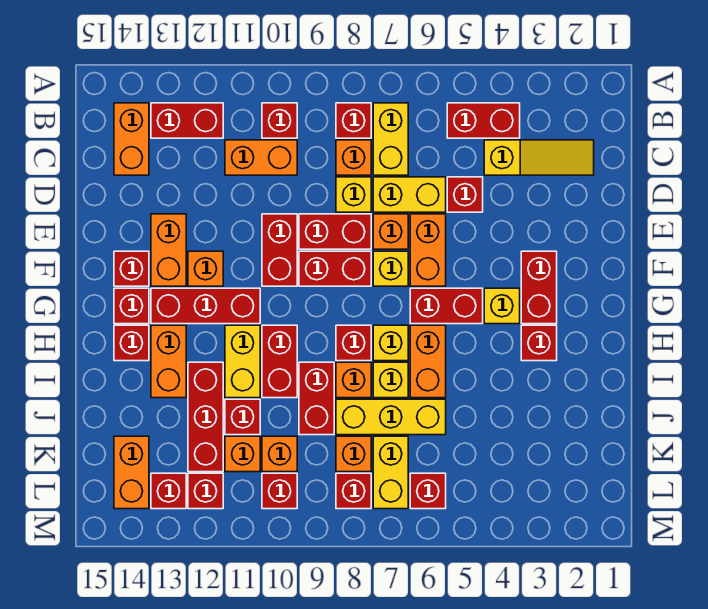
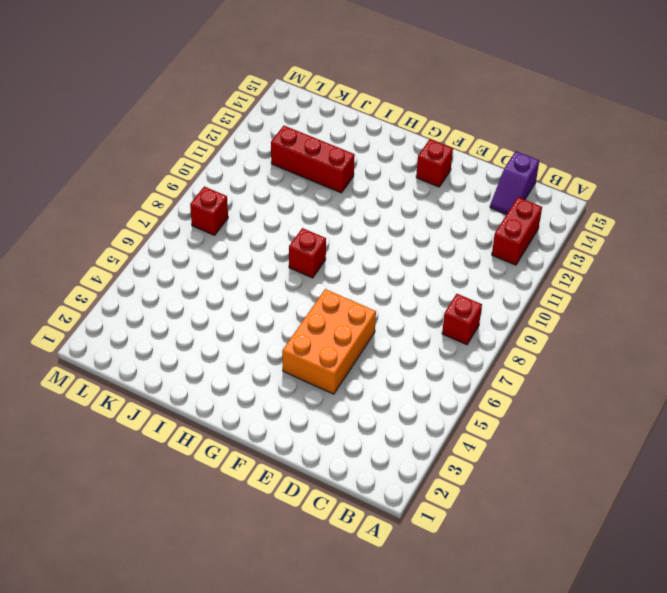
purple slope C14:C15 level 1 top 15 -> orange brick B14:C14 level 1
orange brick E4:F6 level 1 -> orange brick E6:F6 level 1
none -> red brick B4:B5 level 1
none -> yellow brick B7:C7 level 1
none -> red brick B10 level 1
none -> yellow slope C2:C4 level 1 top 4

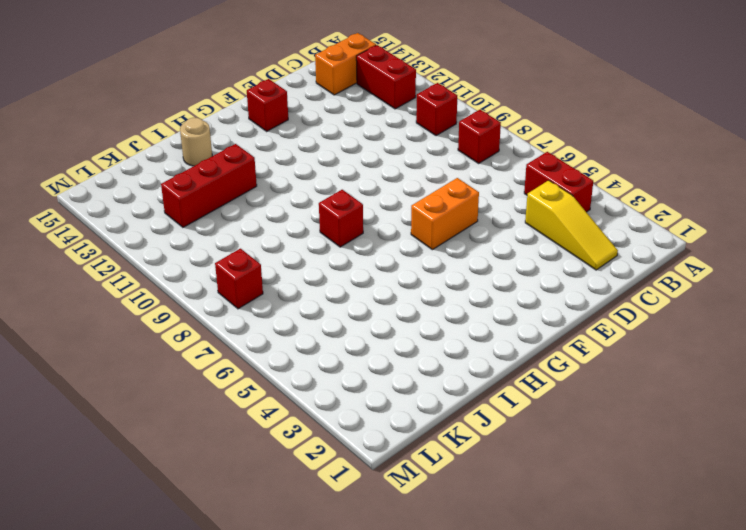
tan round brick I14 level 1 -> none
none -> yellow brick B7:C7 level 1
none -> orange brick C8 level 1
none -> orange brick C10:C11 level 1
none -> red brick D5 level 1

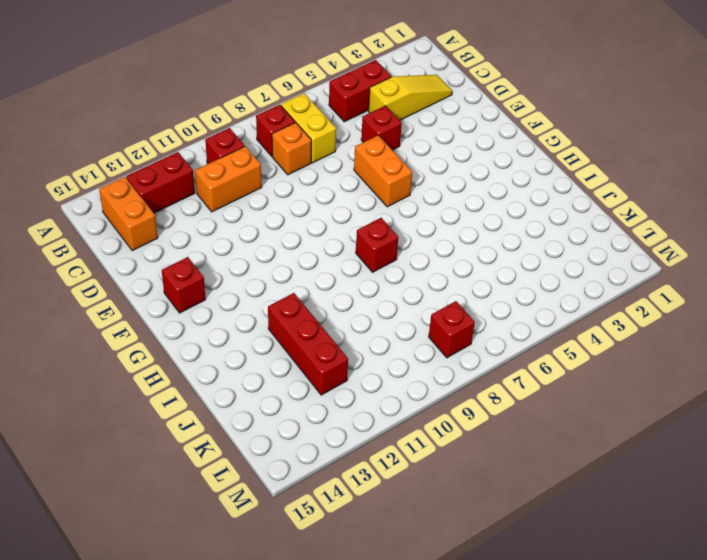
none -> yellow brick D6:D7 level 1
none -> yellow brick D8 level 1
none -> orange brick E7 level 1
none -> red brick E8:E9 level 1

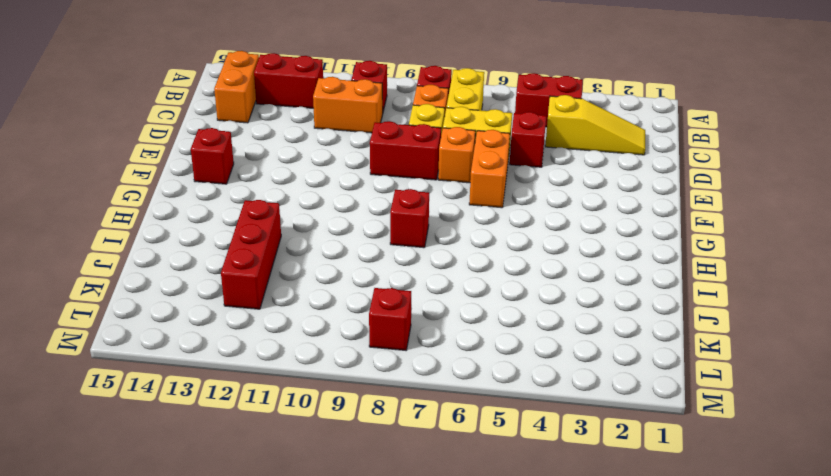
none -> red brick E10:F10 level 1
none -> orange brick E13:F13 level 1
none -> red brick F3:G3 level 1
none -> yellow brick F7 level 1

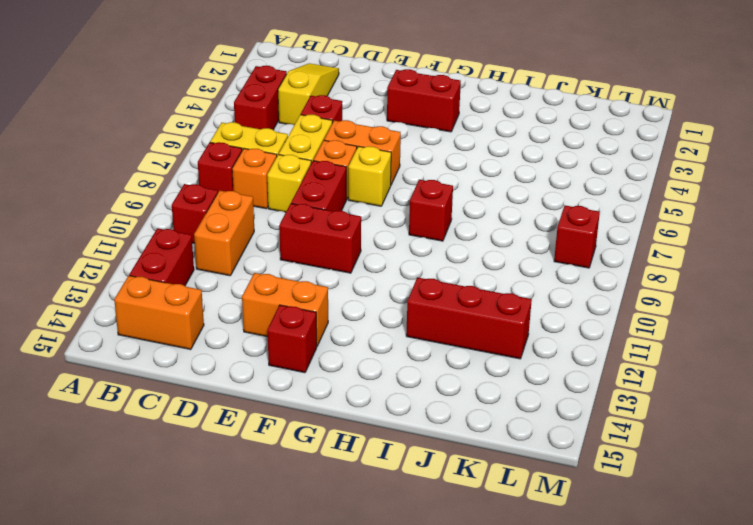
none -> red brick F8:F9 level 1
none -> orange brick F12 level 1
none -> yellow brick G4 level 1
none -> red brick G5:G6 level 1

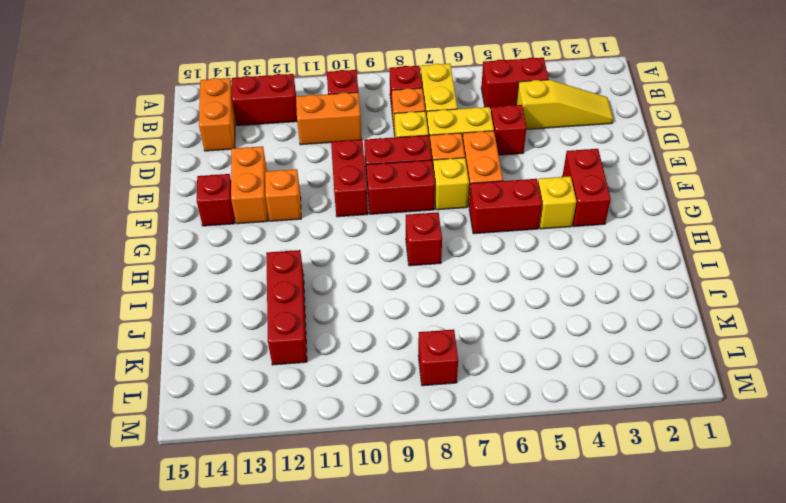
none -> red brick G11:G13 level 1
none -> red brick G14 level 1
none -> red brick H3 level 1
none -> orange brick H6:I6 level 1

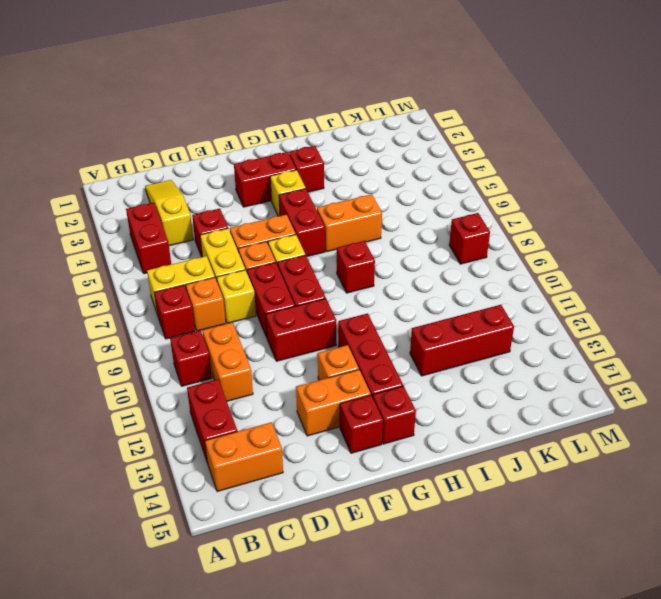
none -> yellow brick H7 level 1
none -> red brick H10:I10 level 1
none -> yellow brick H11:I11 level 1
none -> orange brick H13:I13 level 1

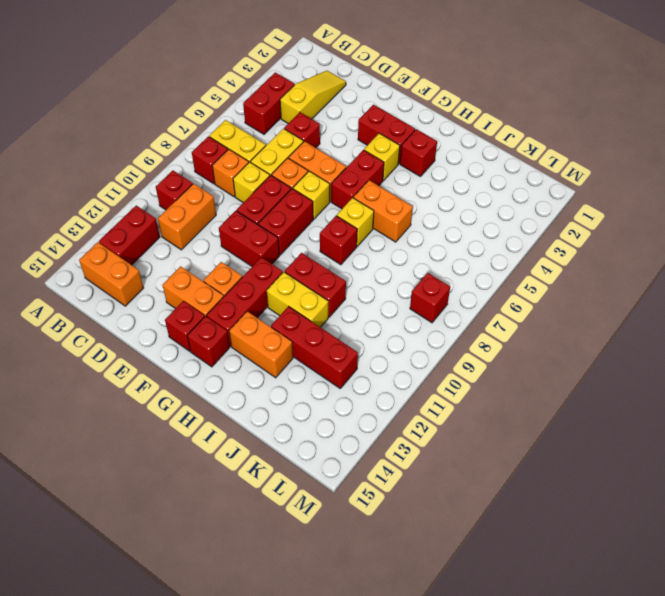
none -> red brick H14 level 1
none -> yellow brick I7 level 1
none -> orange brick I8 level 1
none -> red brick I9:J9 level 1

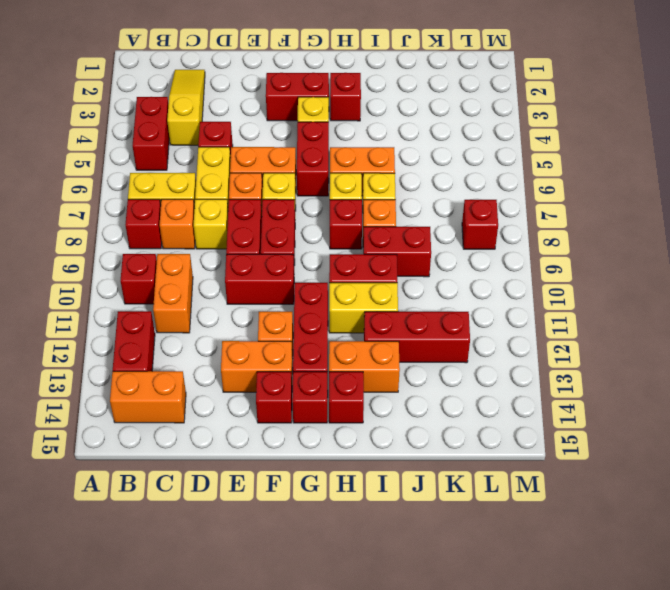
none -> yellow brick J6:J8 level 1
none -> red brick J11 level 1
none -> yellow brick K7:L7 level 1
none -> orange brick K8 level 1

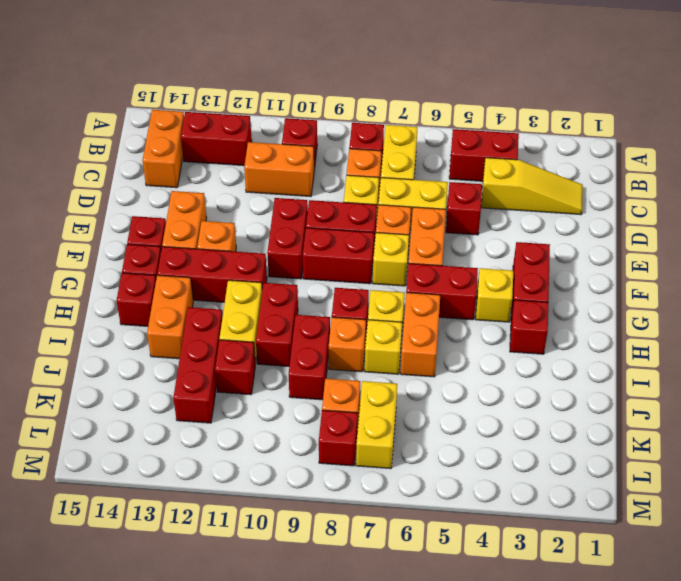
none -> yellow brick J6:J8 level 1
none -> orange brick K10 level 1
none -> orange brick K11 level 1
none -> orange brick K14:L14 level 1

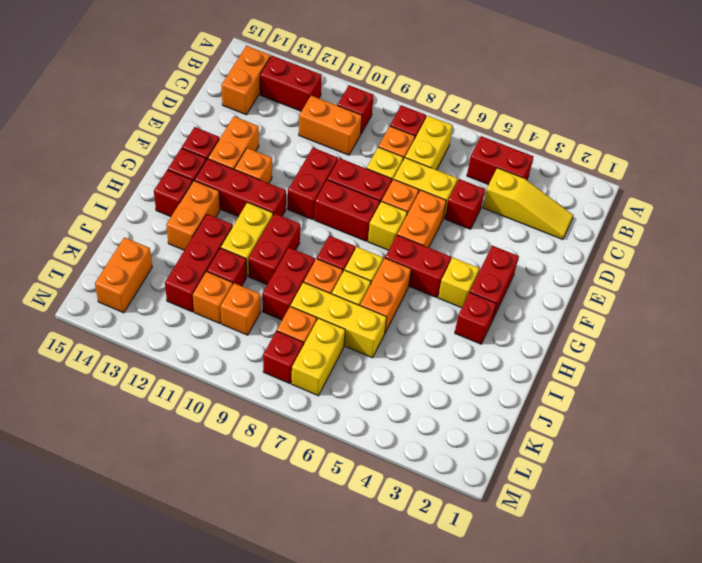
none -> red brick L6 level 1
none -> red brick L10 level 1
none -> red brick L12 level 1
none -> red brick L13 level 1

